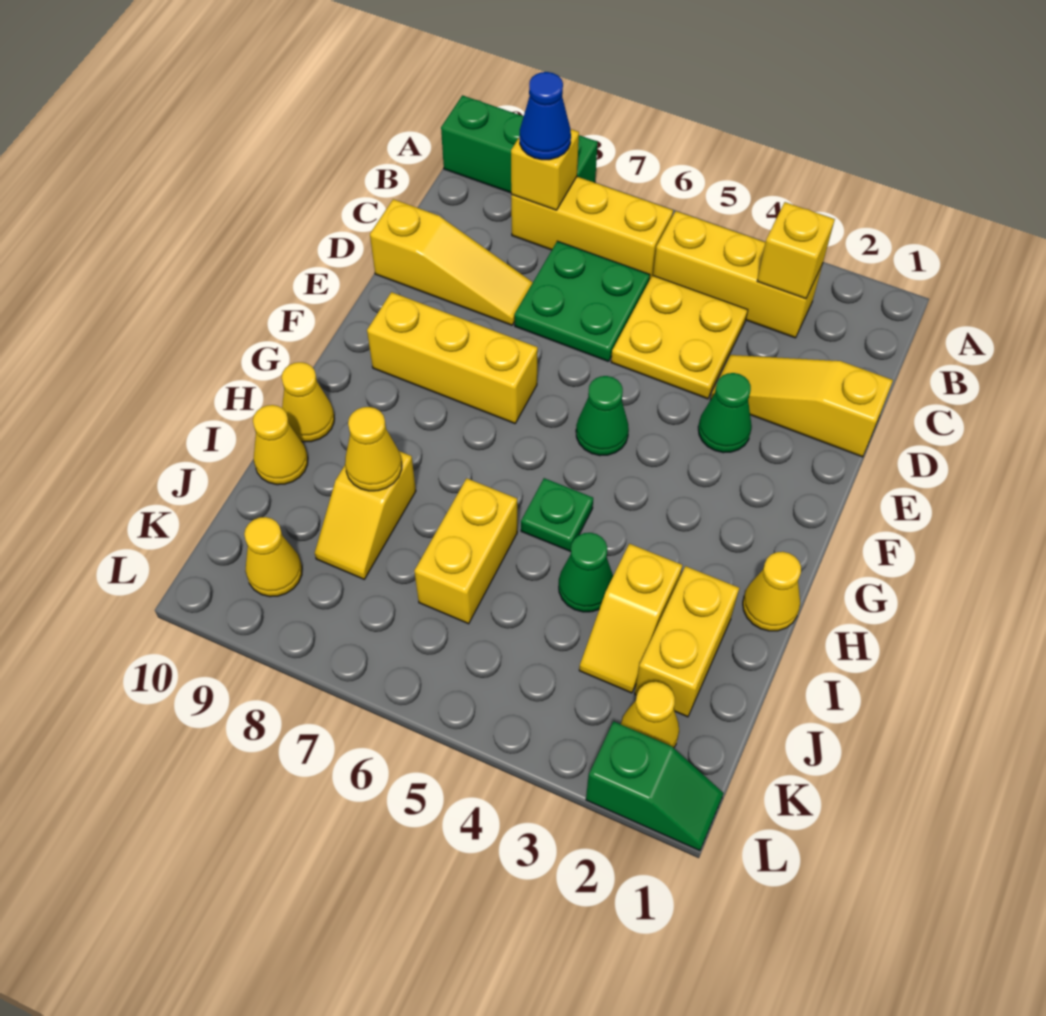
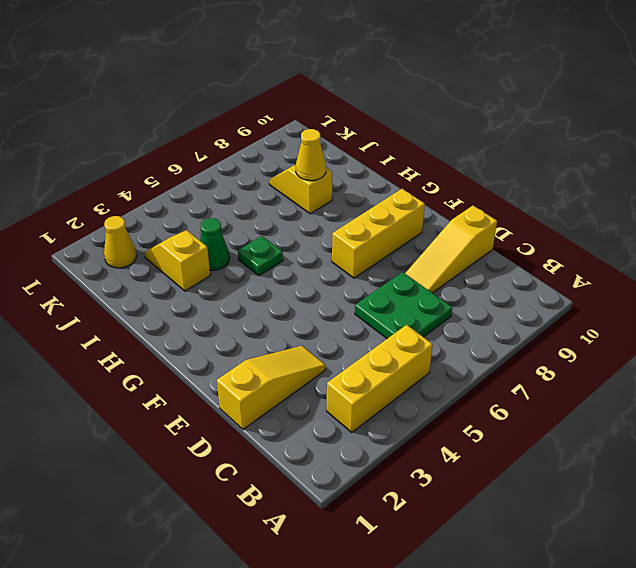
none -> green brick A8:A10 level 1
none -> yellow brick B6:B8 level 1
none -> yellow plate C4:D5 level 1

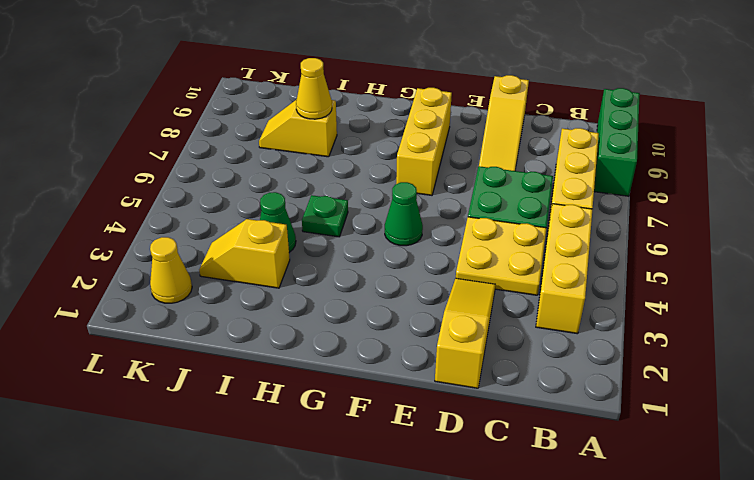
none -> green cone E3 level 1
none -> yellow cone H1 level 1
none -> yellow cone H10 level 1

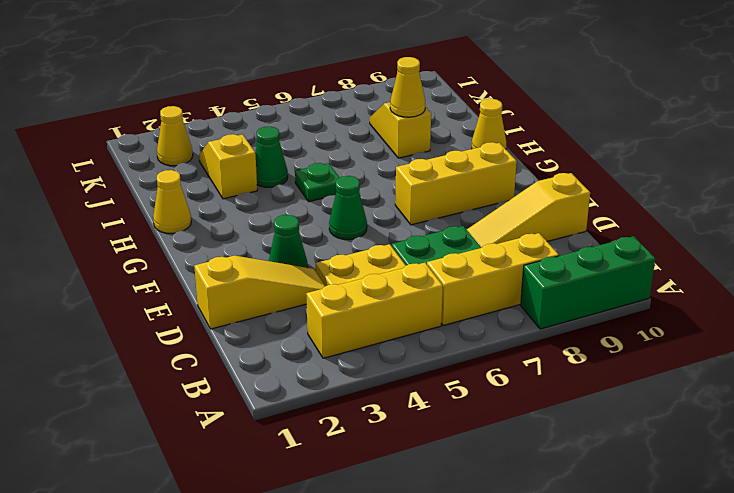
none -> yellow brick I2:J2 level 1
none -> yellow brick I6:J6 level 1
none -> yellow cone I10 level 1

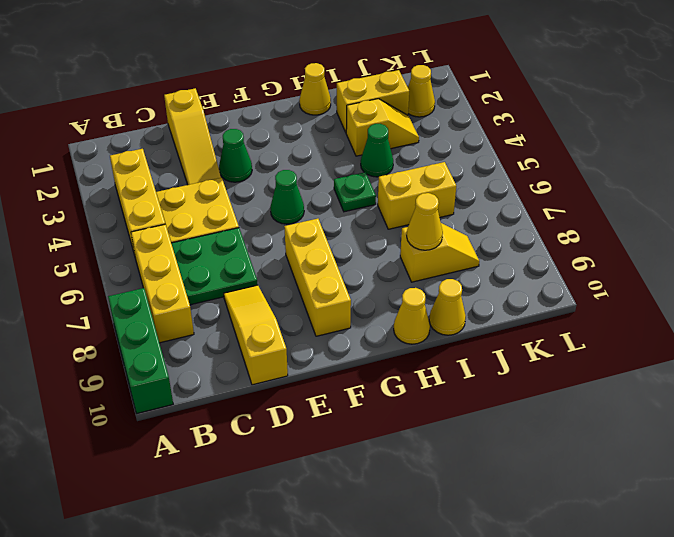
none -> yellow cone K9 level 1
none -> green slope L1:L2 level 1 top 2
none -> yellow brick B3 level 2

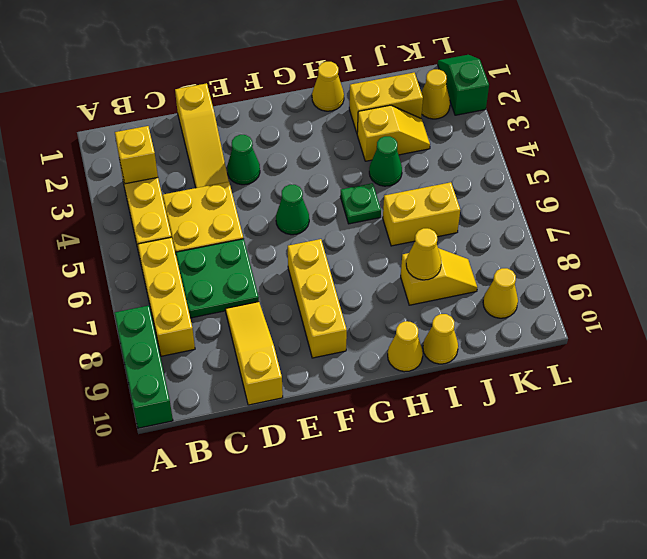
none -> yellow brick B8 level 2
none -> blue cone B8 level 3

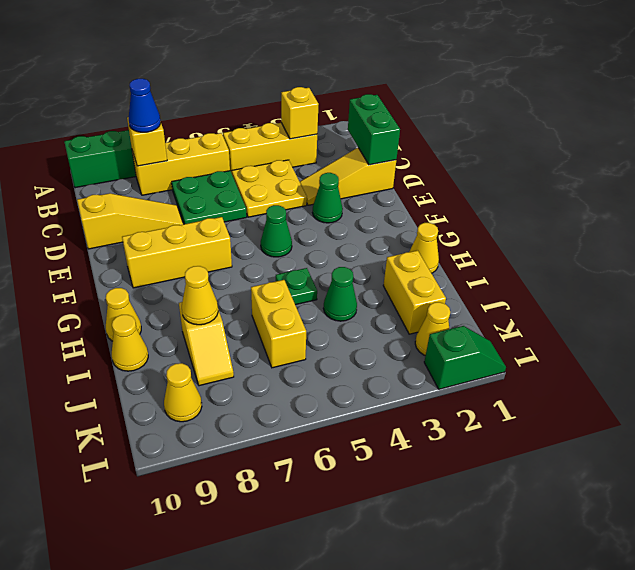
green brick C1:D1 level 2 -> none
none -> yellow slope I3:J3 level 1 top I

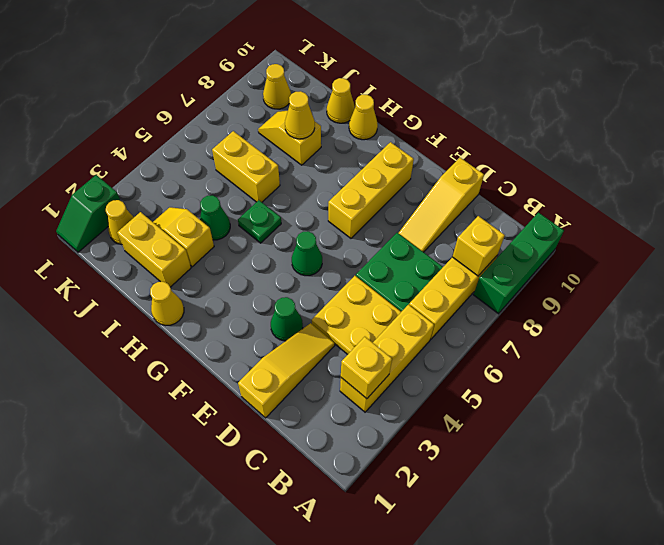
none -> blue cone B8 level 3

